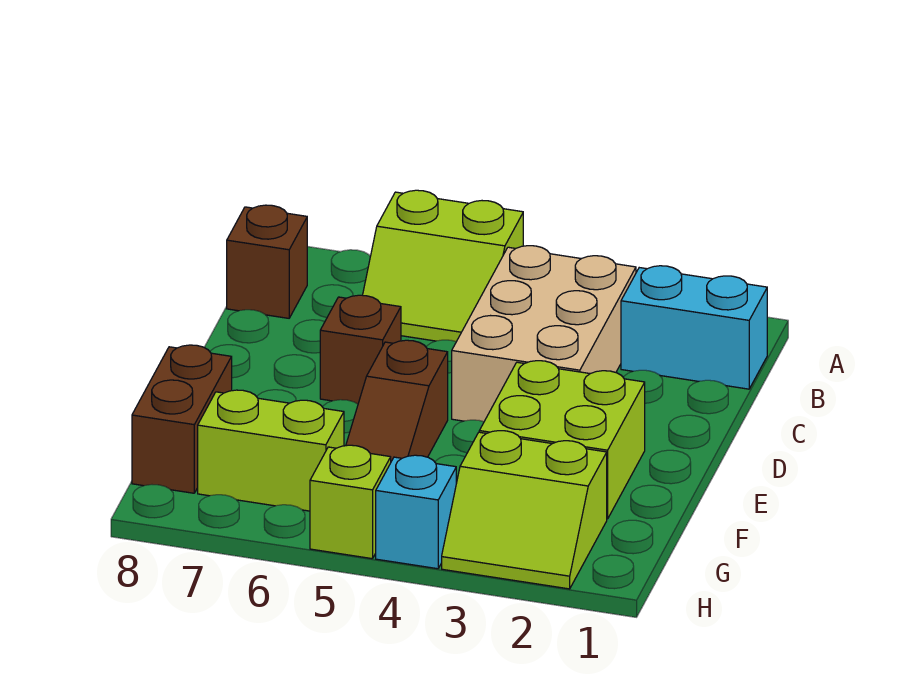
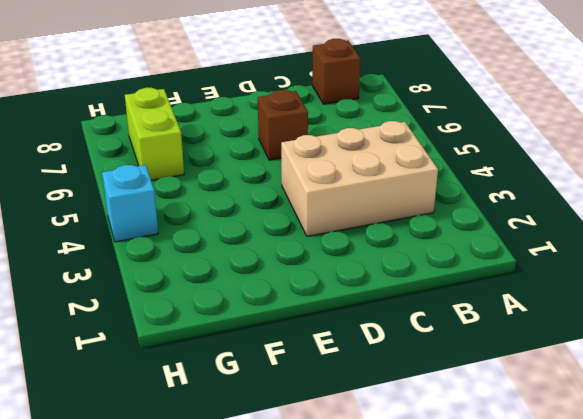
none -> lime slope A5:B6 level 1 top A
none -> cyan brick B1:B2 level 1
none -> lime brick E2:F3 level 1

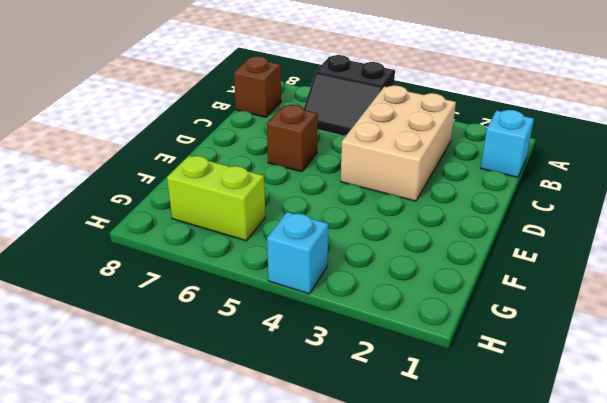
black slope A5:B6 level 1 top A -> lime slope A5:B6 level 1 top A
cyan brick B1 level 1 -> cyan brick B1:B2 level 1
none -> lime brick E2:F3 level 1
none -> brown slope E5:G5 level 1 top E
none -> brown brick F8:G8 level 1

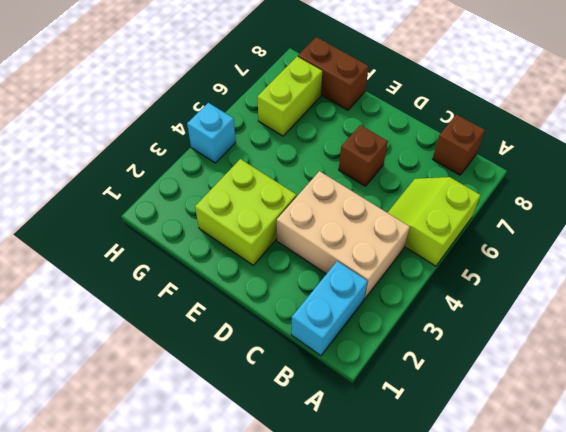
none -> brown slope E5:G5 level 1 top E
none -> lime slope G2:H3 level 1 top G
none -> lime brick H5 level 1

